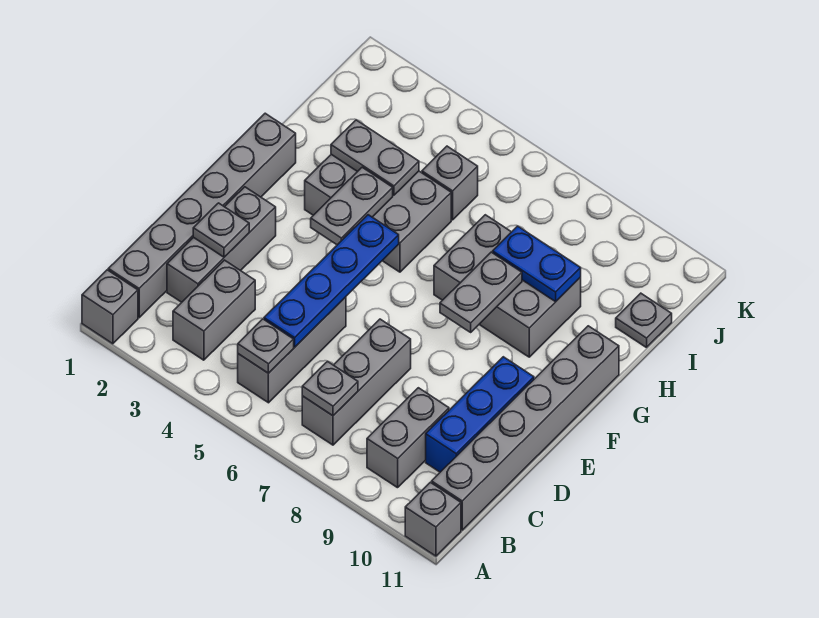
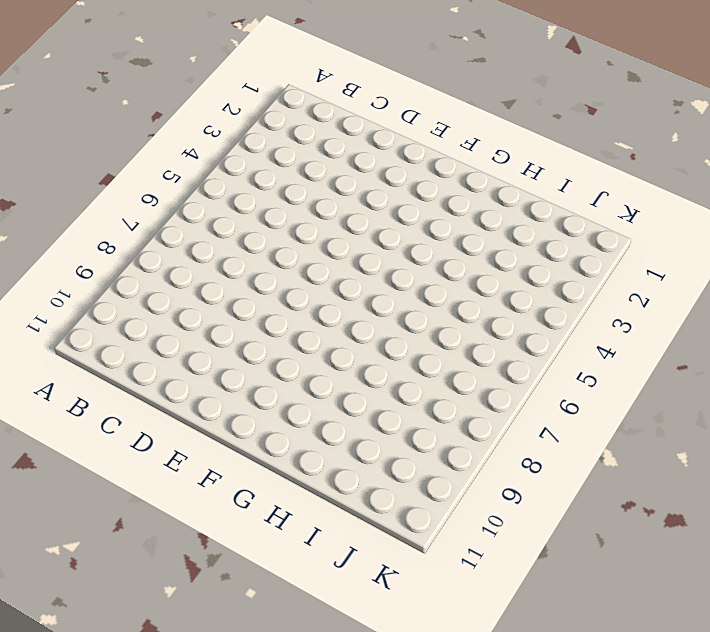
none -> grey brick A1 level 1
none -> grey brick A11 level 1
none -> grey brick B1:G1 level 1

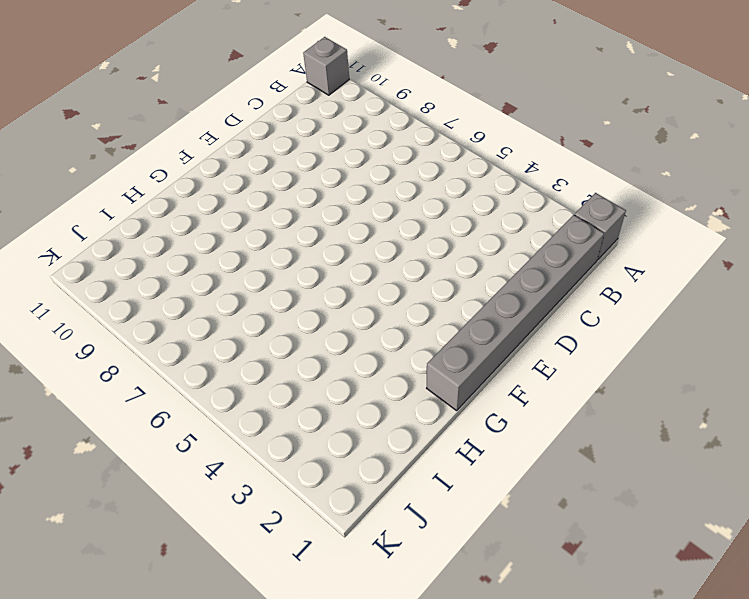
none -> grey brick B3:C3 level 1
none -> grey brick B5:D5 level 1
none -> grey brick B7:D7 level 1

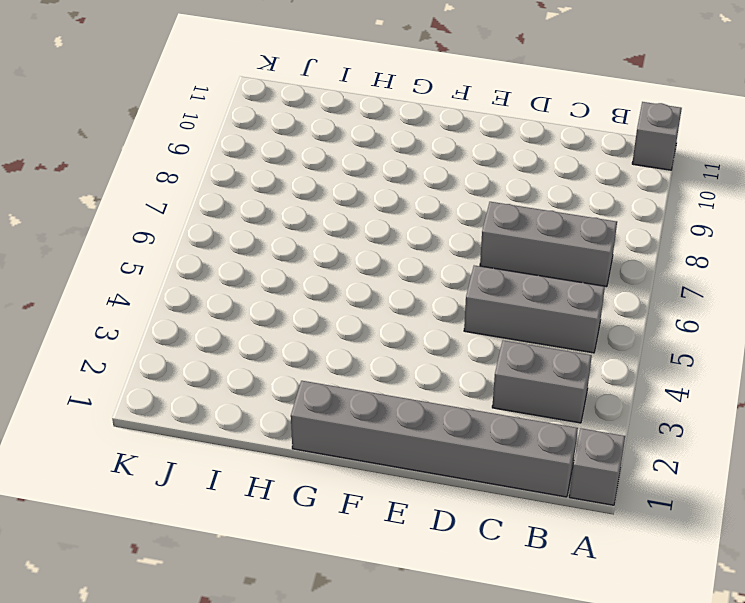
none -> grey brick B9:C9 level 1
none -> grey brick B11:G11 level 1
none -> grey brick C2:E2 level 1

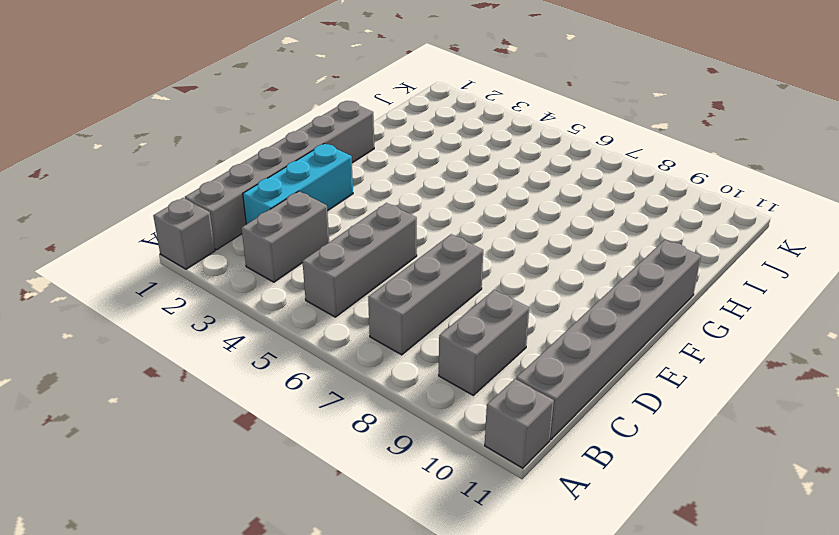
cyan brick C2:E2 level 1 -> grey brick C2:E2 level 1
none -> blue brick C10:E10 level 1
none -> grey brick G3:H5 level 1
none -> grey brick G7:H9 level 1

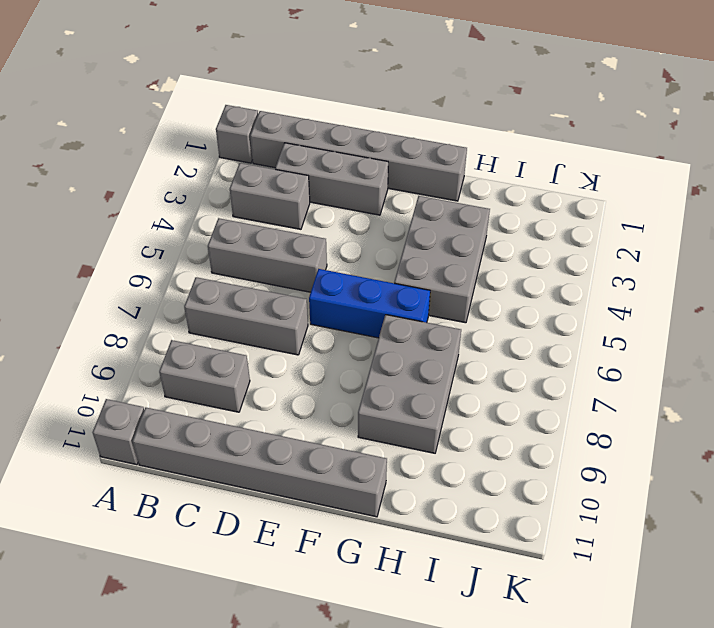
blue brick E6:G6 level 1 -> blue brick C10:E10 level 1
none -> grey brick I5 level 1
none -> grey plate I11 level 1
none -> grey plate B5 level 2

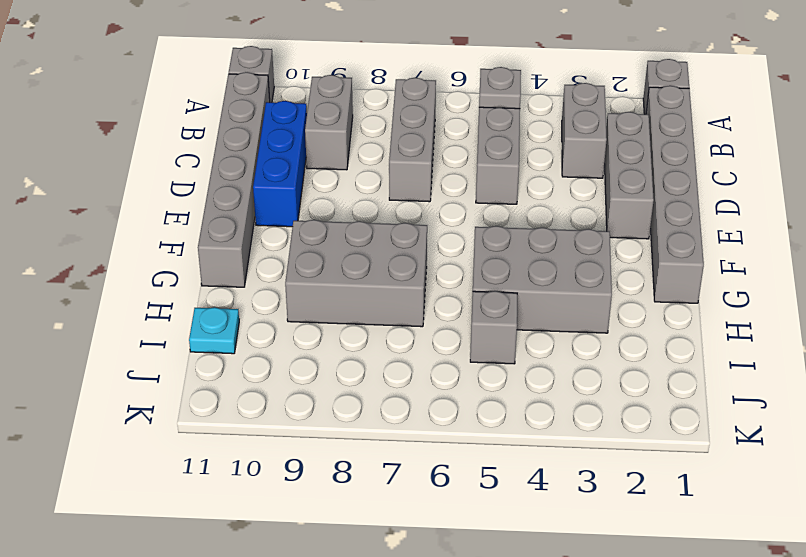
cyan plate I11 level 1 -> grey plate I11 level 1
none -> grey plate B7 level 2
none -> blue plate C5:F5 level 2
none -> grey plate D2 level 2

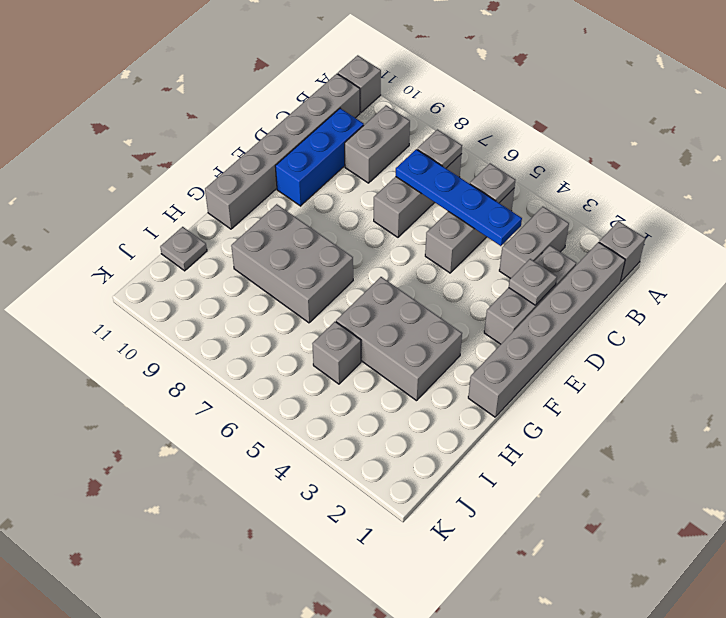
blue plate C4:C7 level 2 -> blue plate C5:F5 level 2
none -> grey plate F4:G4 level 2
none -> grey plate F8:G8 level 2
none -> grey plate H3:H4 level 2

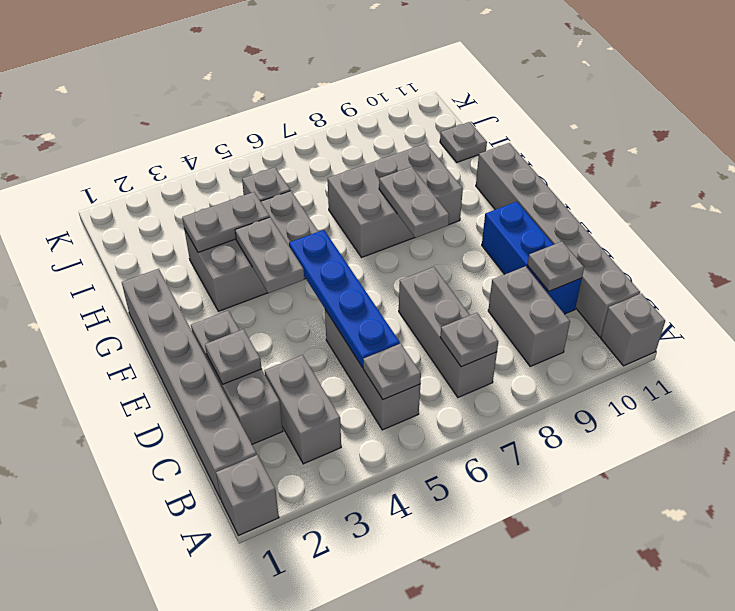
grey plate C10 level 2 -> none
none -> blue plate H8:H9 level 2

